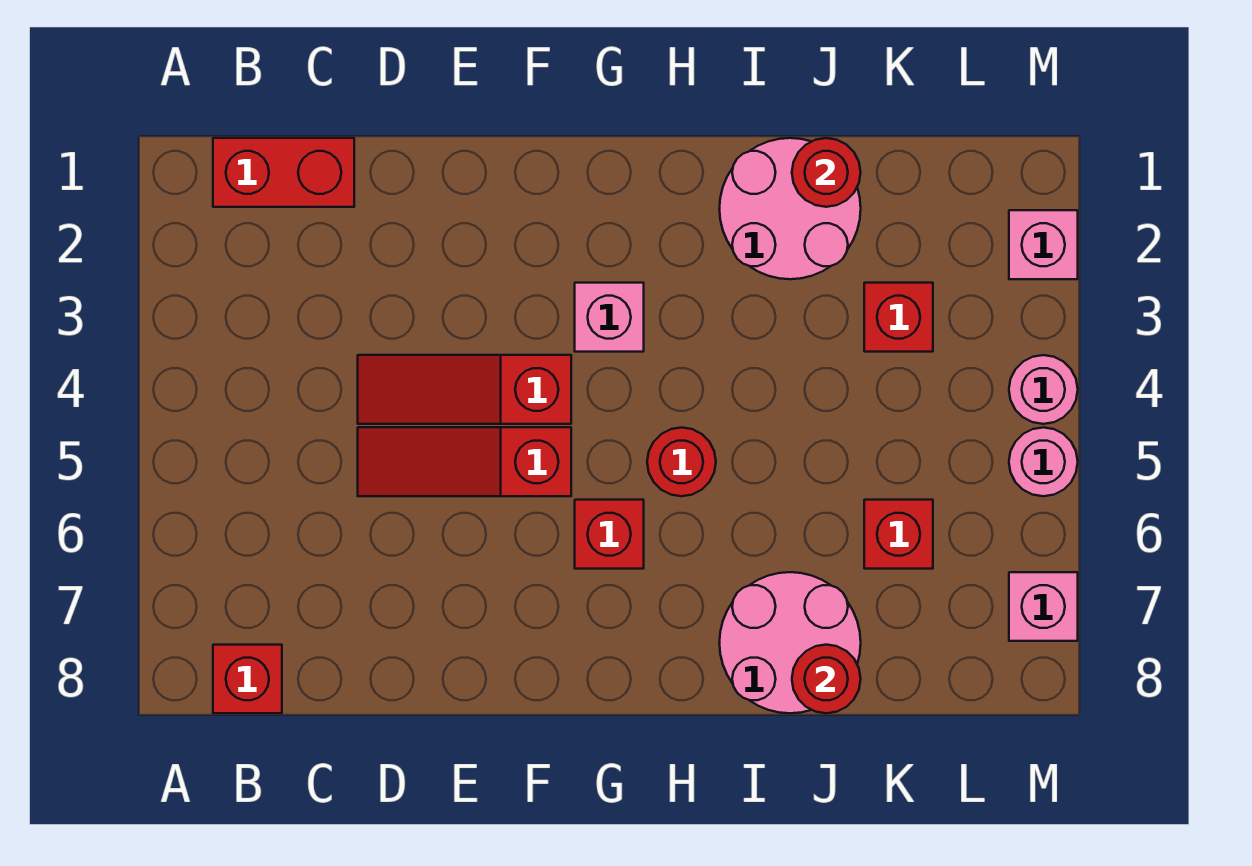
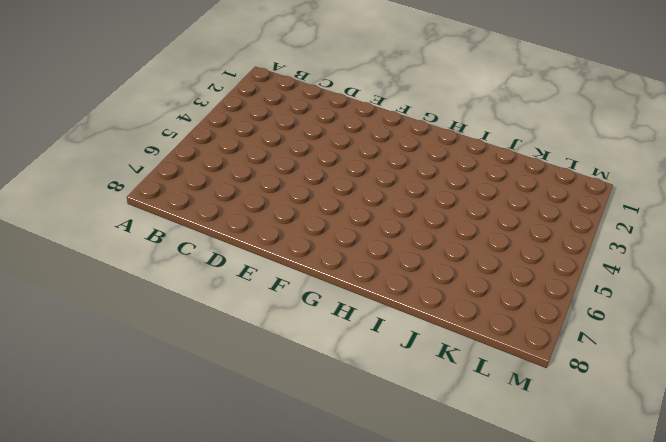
none -> red brick B1:C1 level 1
none -> red brick B8 level 1
none -> red slope D4:F4 level 1 top F

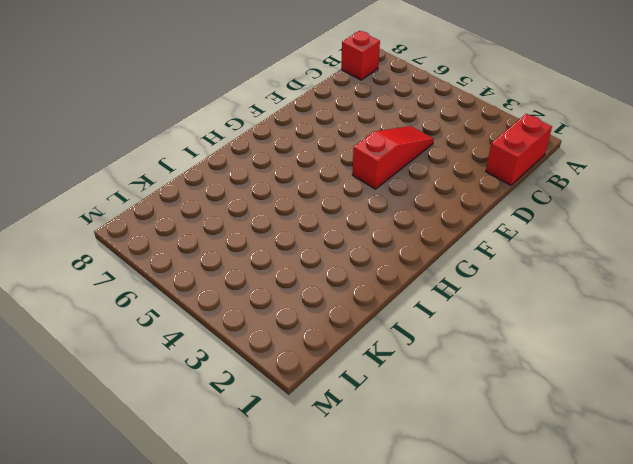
none -> red slope D5:F5 level 1 top F
none -> pink brick G3 level 1
none -> red brick G6 level 1

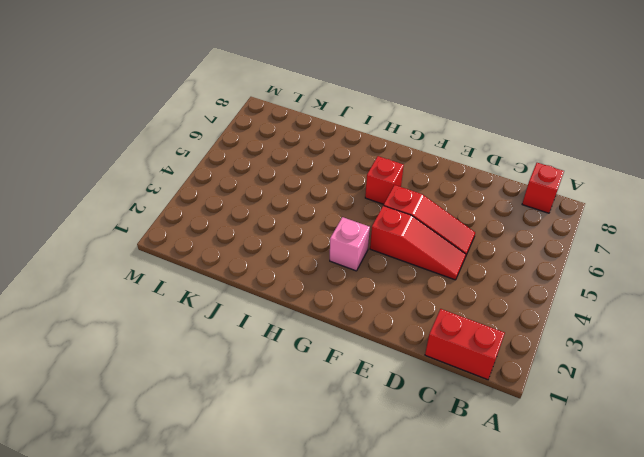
none -> red round brick H5 level 1
none -> pink round brick I1:J2 level 1
none -> pink round brick I7:J8 level 1

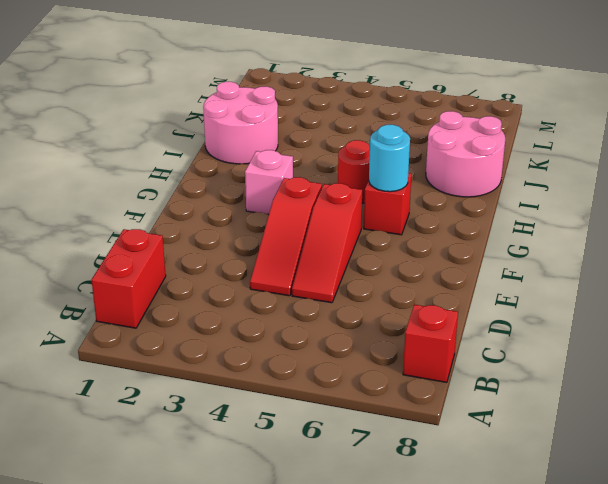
cyan round brick G6 level 2 -> none
none -> red brick K3 level 1
none -> red brick K6 level 1
none -> pink brick M2 level 1

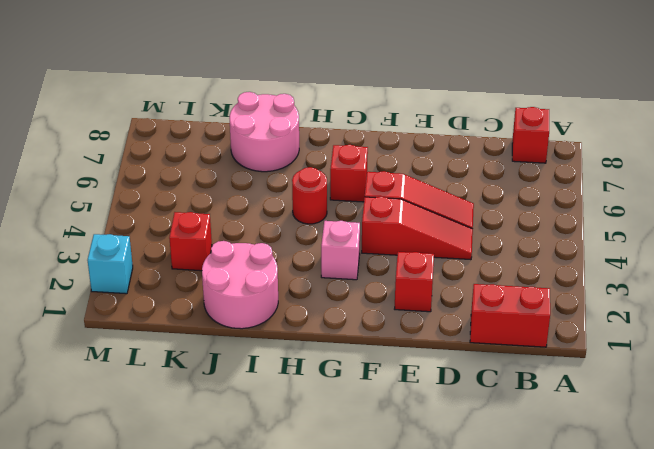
red brick E2 level 1 -> red brick K6 level 1
cyan brick M2 level 1 -> pink brick M2 level 1
none -> pink round brick M4 level 1
none -> pink round brick M5 level 1
none -> pink brick M7 level 1

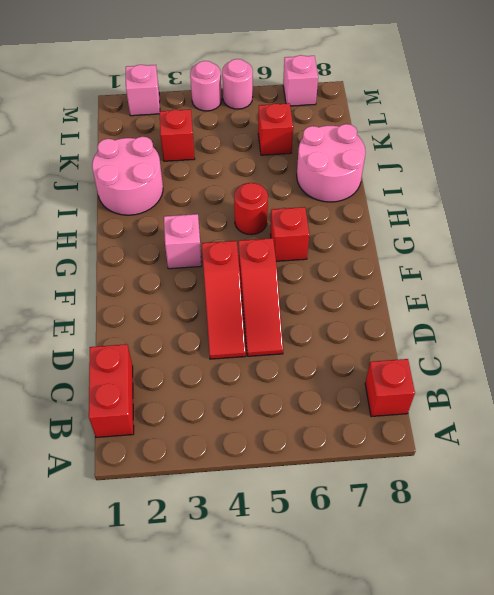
none -> red round brick J1 level 2
none -> red round brick J8 level 2

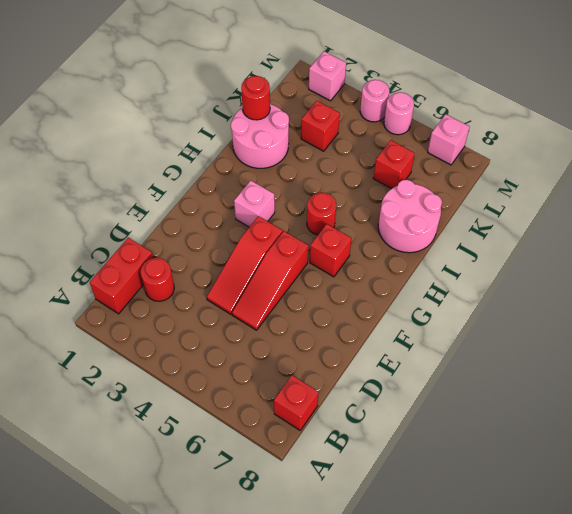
red round brick C2 level 1 -> red round brick J8 level 2

